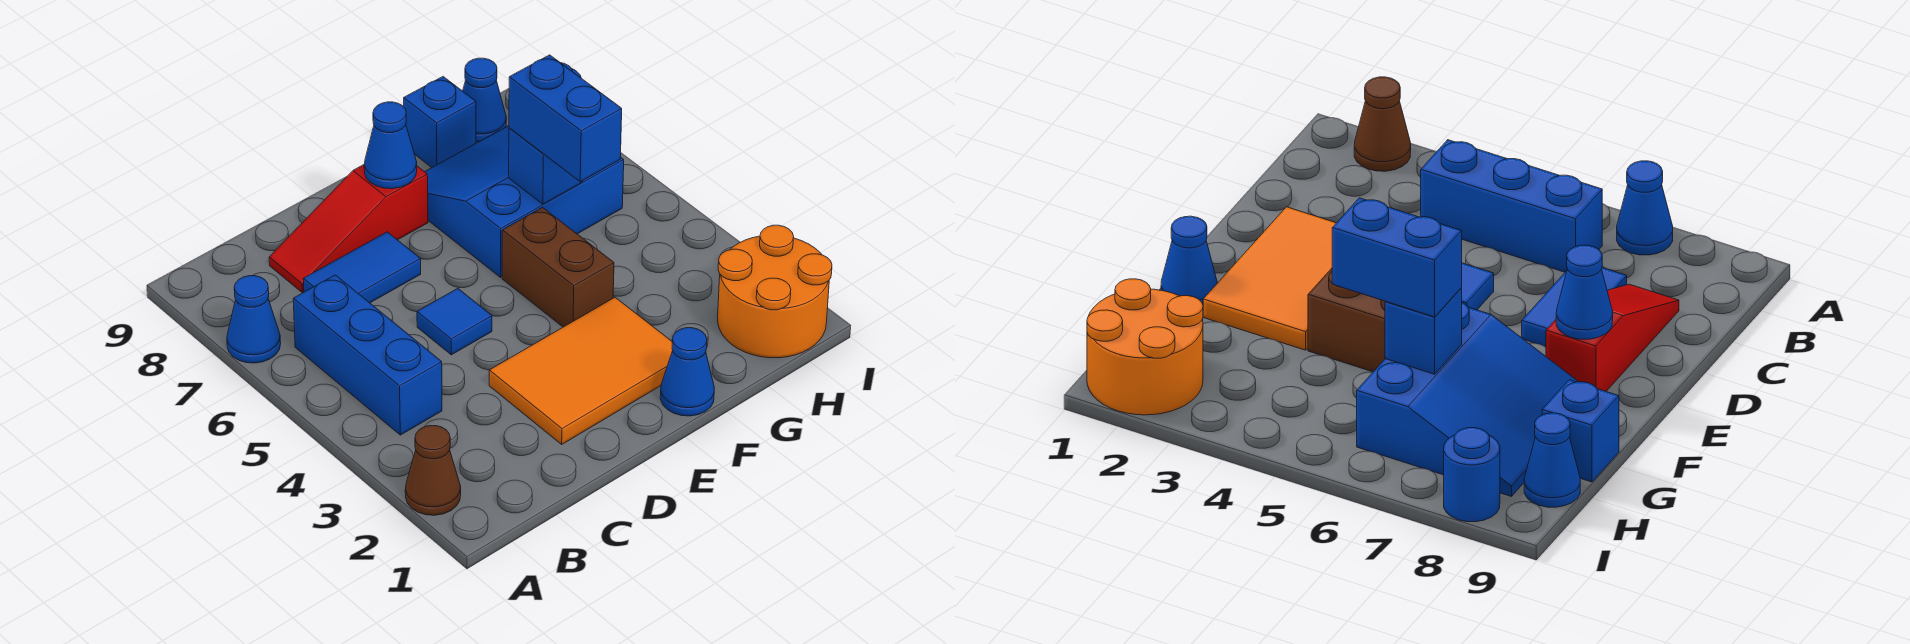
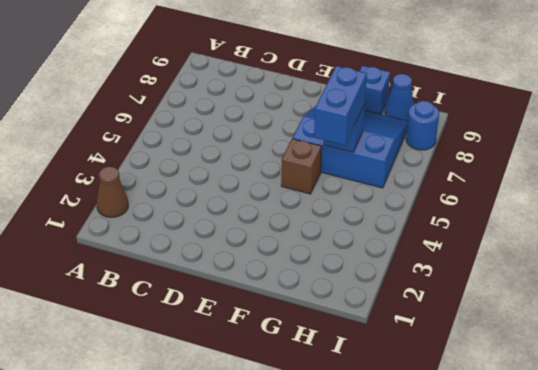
brown brick F5 level 1 -> brown brick F4:F5 level 1
none -> blue cone A7 level 1
none -> blue brick B4:B6 level 1
none -> blue tile C7:D7 level 1

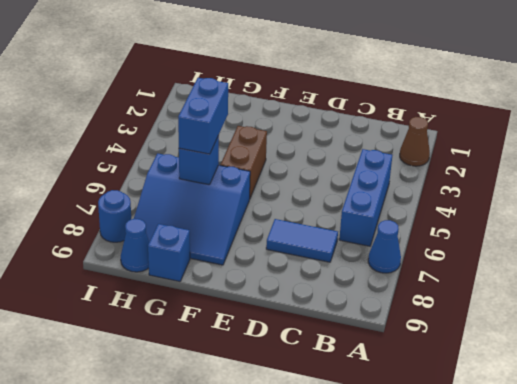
none -> red slope C8:E8 level 1 top E
none -> orange tile D2:F3 level 1
none -> blue tile D5 level 1

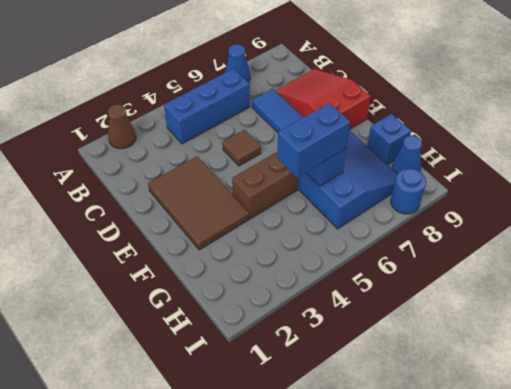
red slope C8:E9 level 1 top E -> red slope C8:E8 level 1 top E
brown tile D2:F3 level 1 -> orange tile D2:F3 level 1
brown tile D5 level 1 -> blue tile D5 level 1
none -> blue cone F1 level 1
none -> orange round brick H1:I2 level 1
none -> blue cone E8 level 2

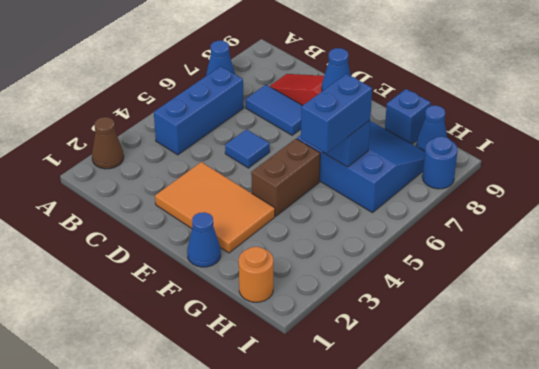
orange round brick H1 level 1 -> orange round brick H1:I2 level 1

